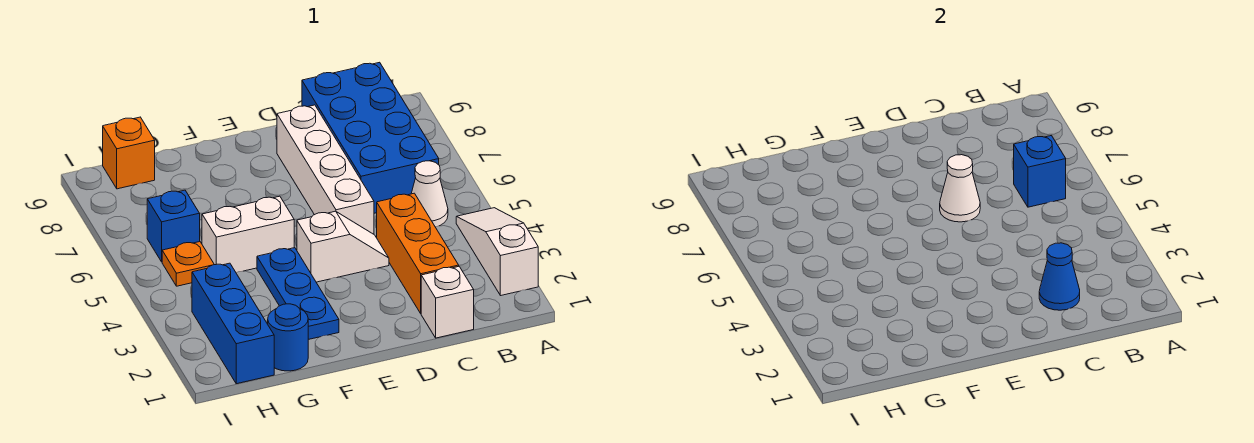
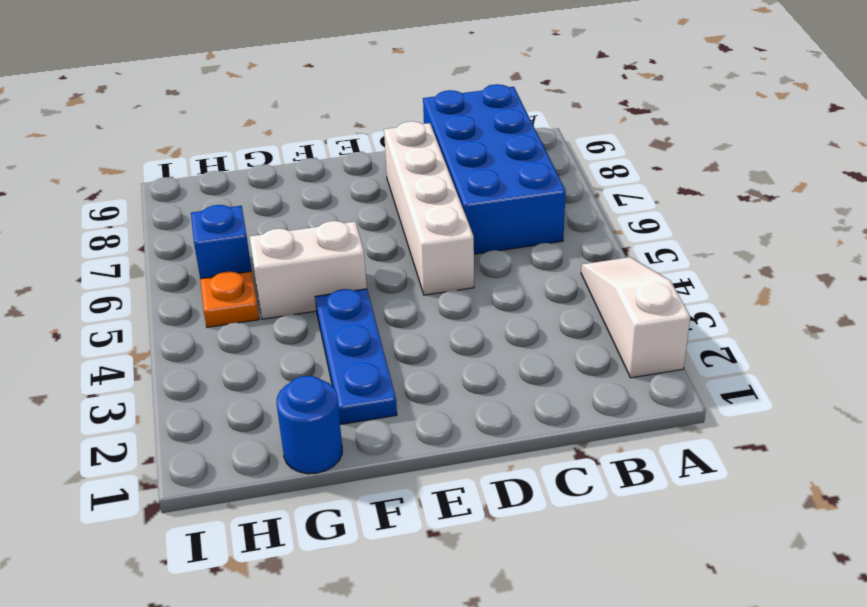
none -> white cone B5 level 1
none -> white brick C1 level 1
none -> orange brick C2:C4 level 1

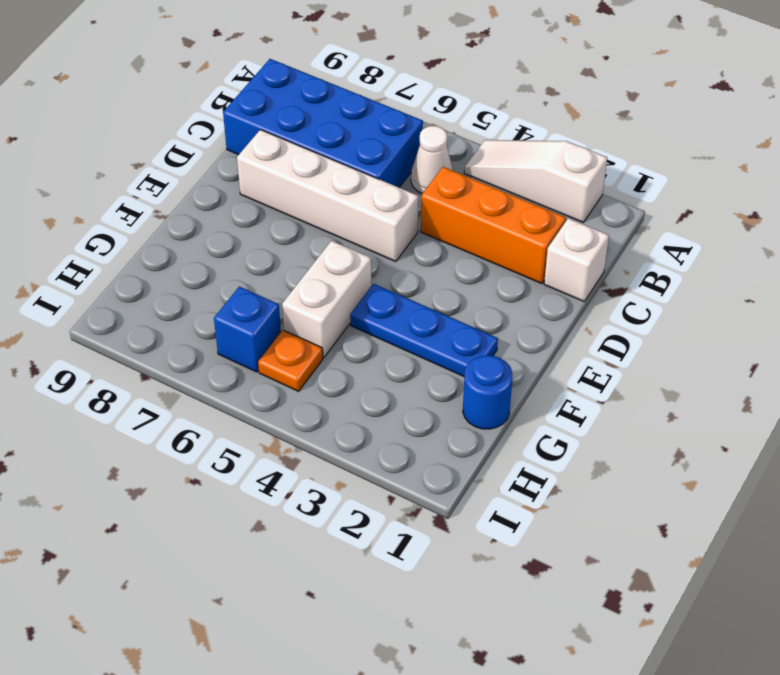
none -> white slope D4:E4 level 1 top E
none -> blue brick H1:H3 level 1
none -> orange brick H9 level 1

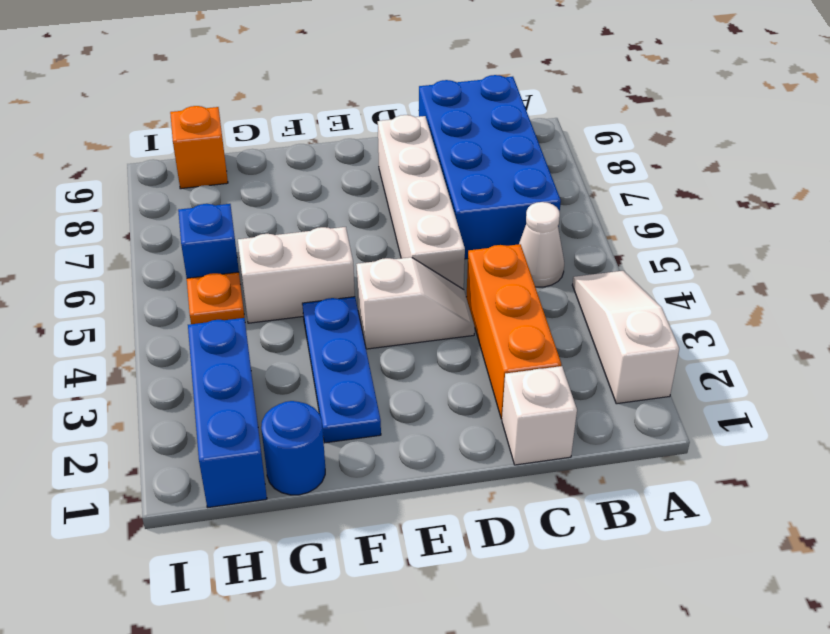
none -> blue brick B6 level 2
none -> blue cone C2 level 2
none -> white cone D6 level 2

